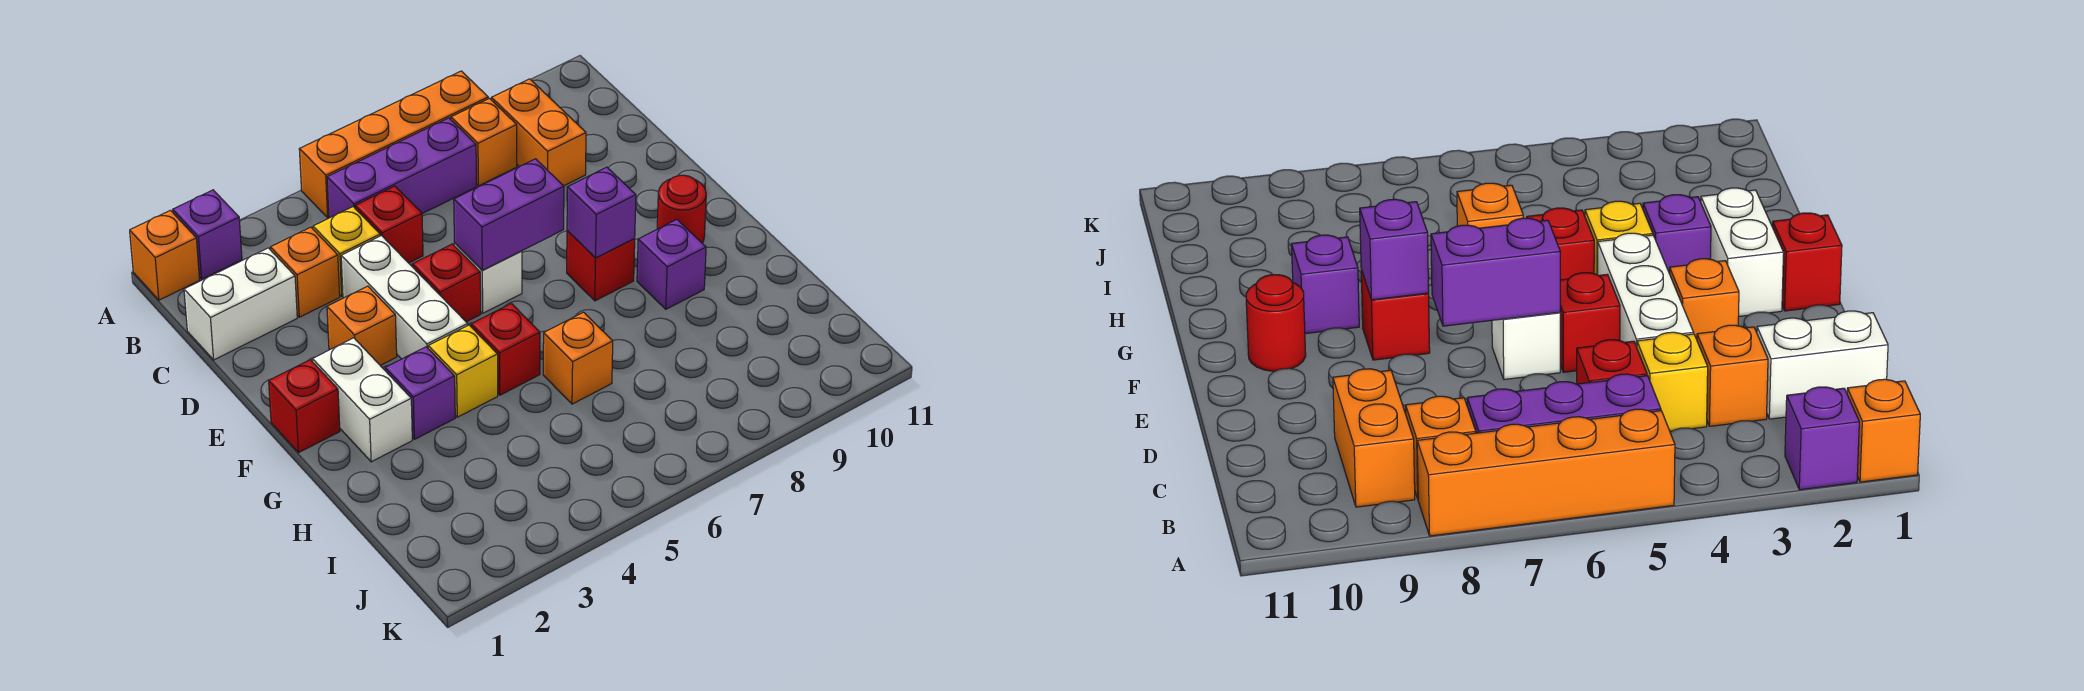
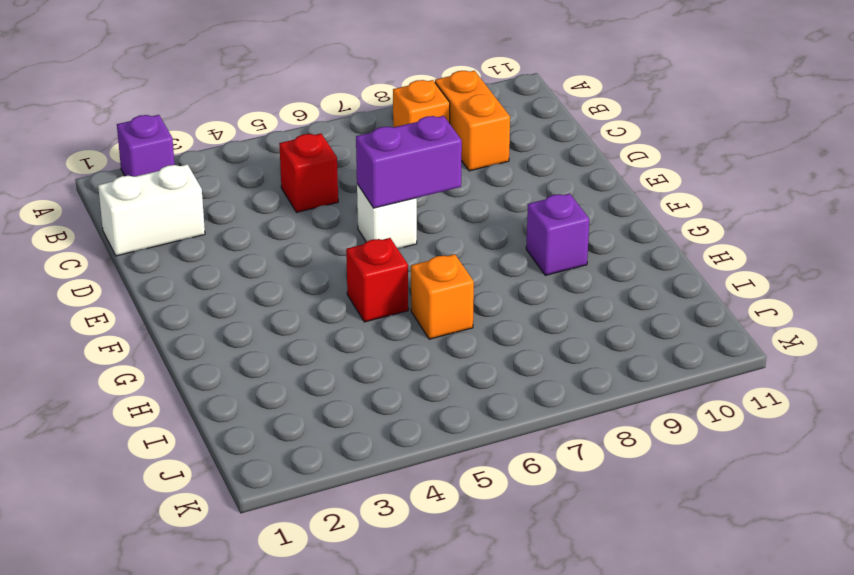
none -> orange brick A1 level 1
none -> orange brick A5:A8 level 1
none -> purple brick B5:B7 level 1

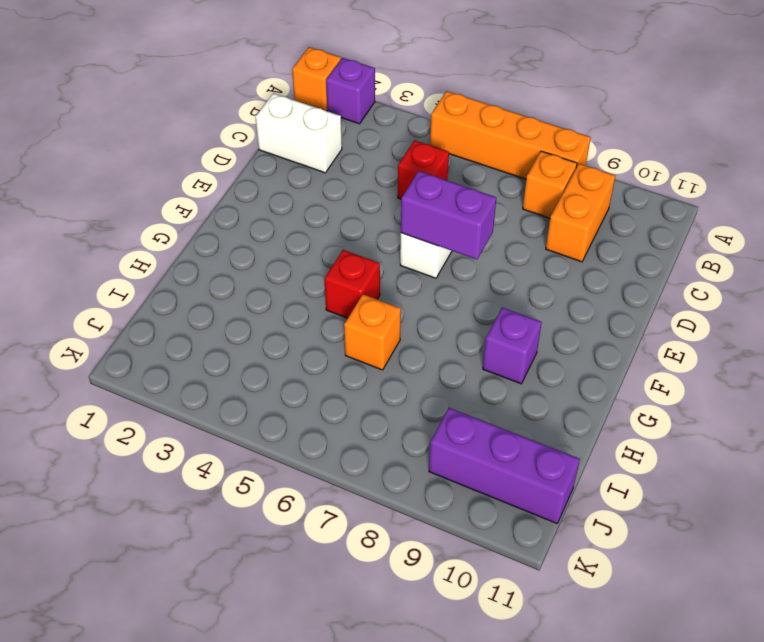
purple brick J9:J11 level 1 -> purple brick B5:B7 level 1
none -> orange brick C3 level 1
none -> yellow brick C4 level 1
none -> white brick D4:F4 level 1

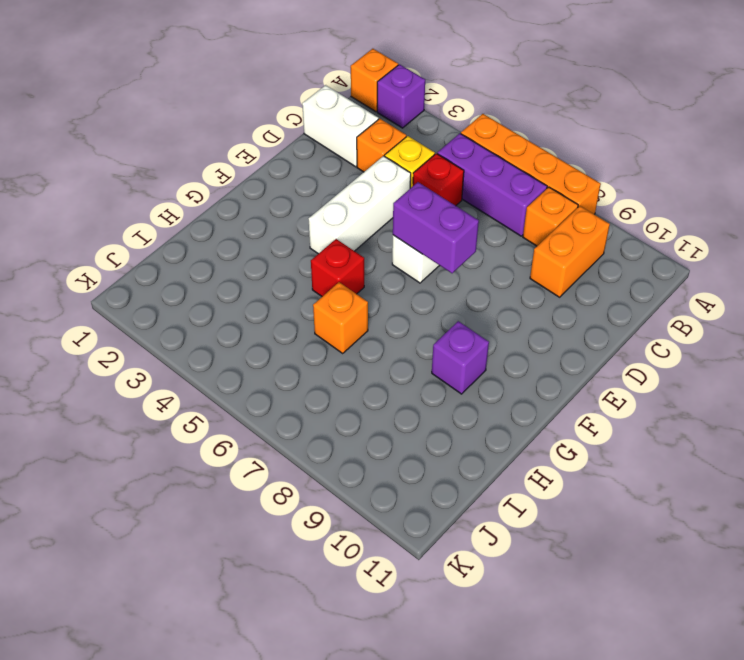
none -> orange brick E3 level 1
none -> red brick E5 level 1
none -> red brick F1 level 1

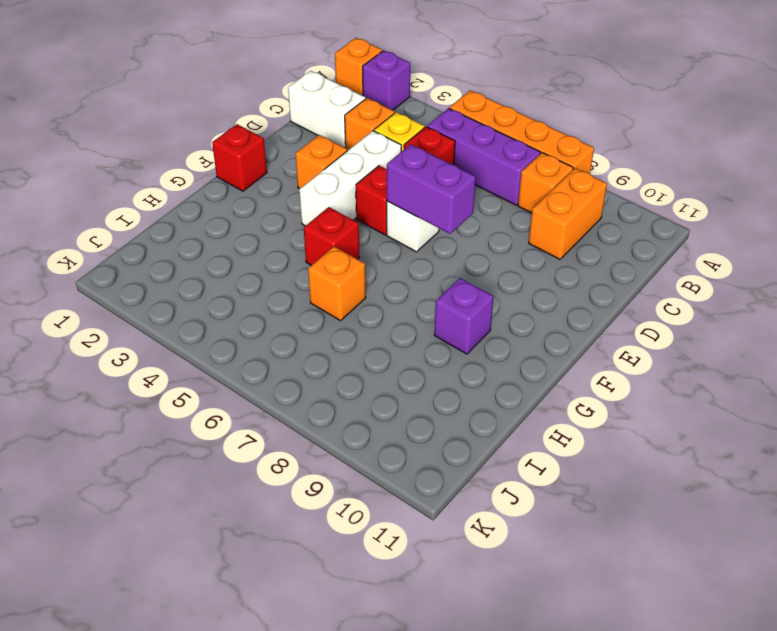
none -> white brick F2:G2 level 1
none -> red brick F8 level 1
none -> red round brick F10 level 1

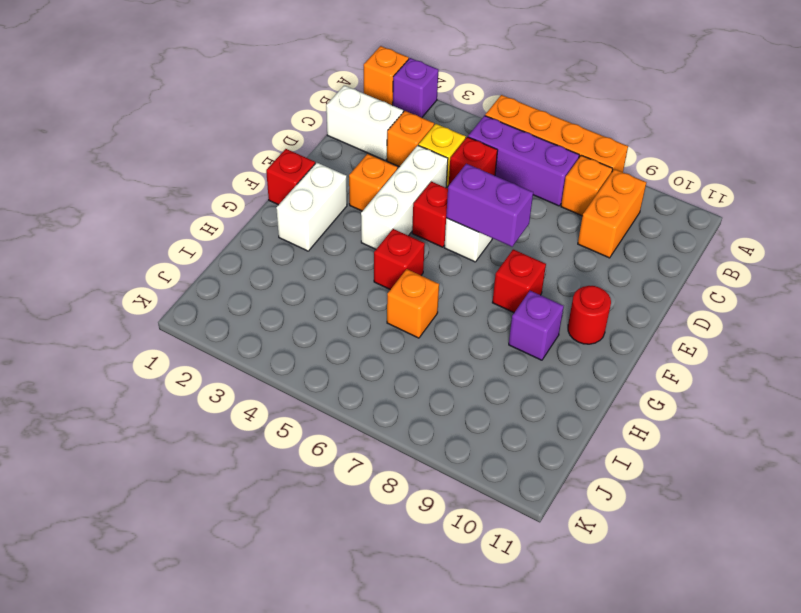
none -> purple brick G3 level 1
none -> yellow brick G4 level 1
none -> purple brick F8 level 2

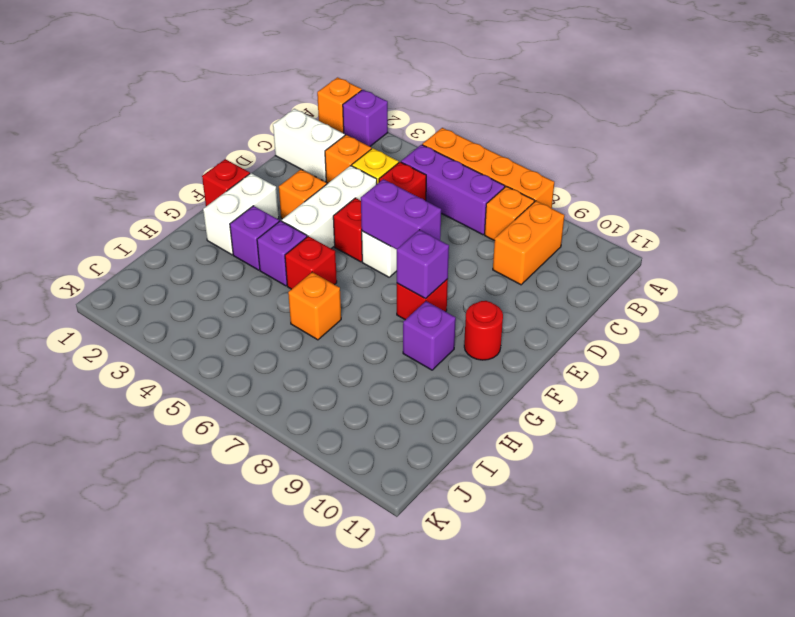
purple brick G4 level 1 -> yellow brick G4 level 1

